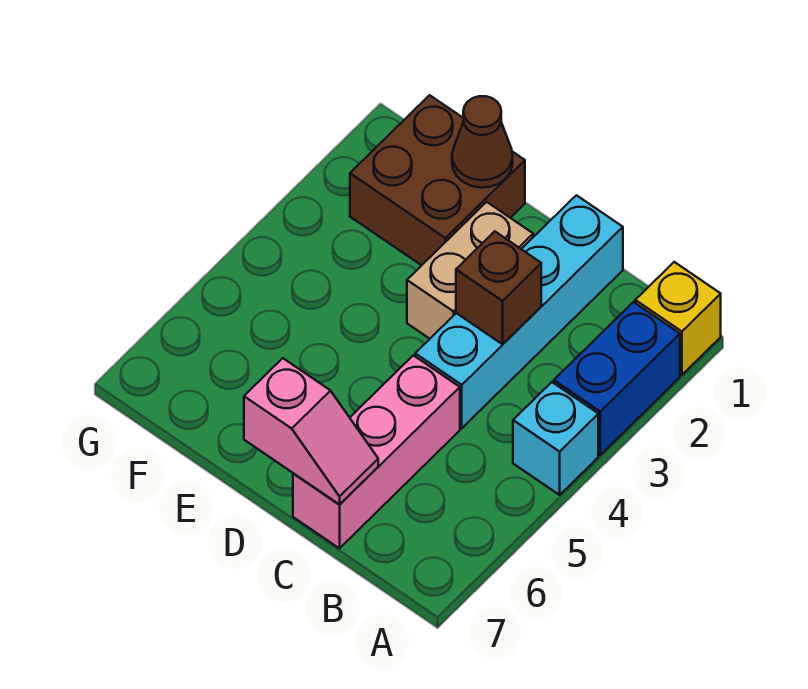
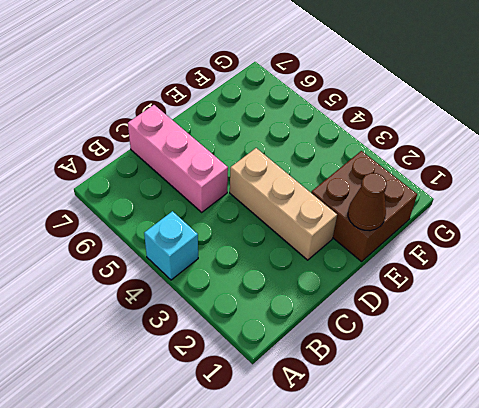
tan brick D2:D4 level 1 -> tan brick D2:D3 level 1
none -> yellow brick A1 level 1
none -> blue brick A2:A3 level 1

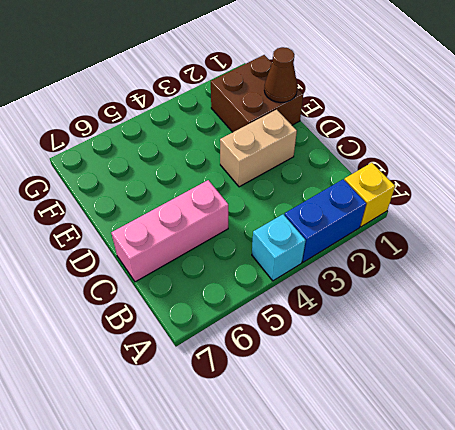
none -> cyan brick C1:C4 level 1
none -> brown brick C3 level 2

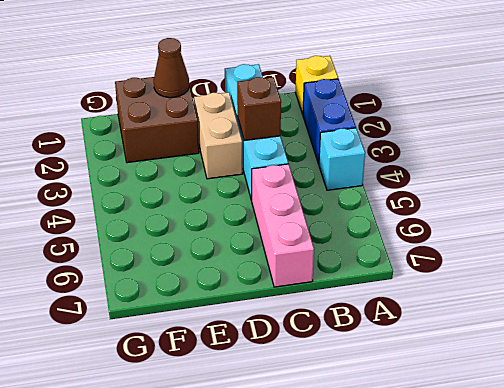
none -> pink slope C7:D7 level 2 top D

